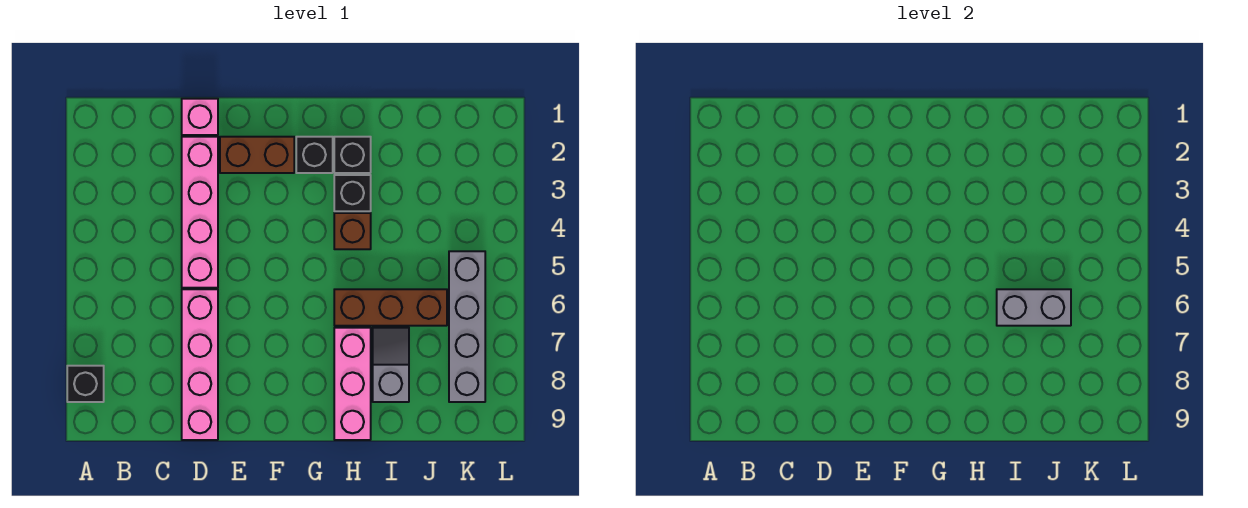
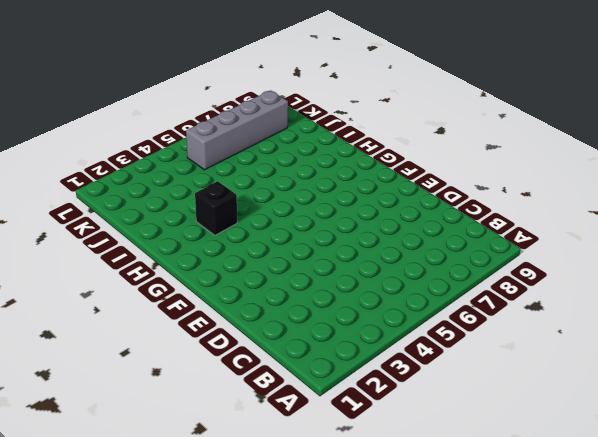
none -> black brick A8 level 1
none -> pink brick D1 level 1
none -> pink brick D2:D5 level 1

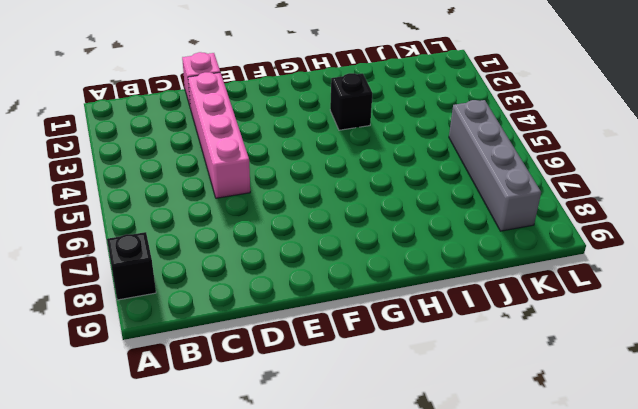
none -> pink brick D6:D9 level 1
none -> brown brick E2:F2 level 1
none -> black brick G2 level 1

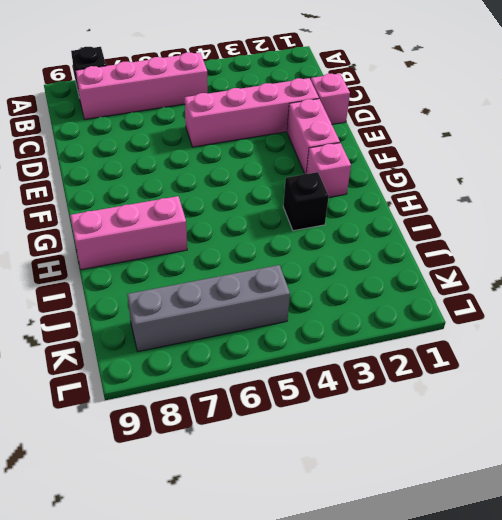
pink brick B5:B8 level 1 -> pink brick D6:D9 level 1
pink brick E2:F2 level 1 -> brown brick E2:F2 level 1
pink brick G2 level 1 -> black brick G2 level 1
none -> black brick H2 level 1
none -> brown brick H4 level 1
none -> brown brick H6:J6 level 1

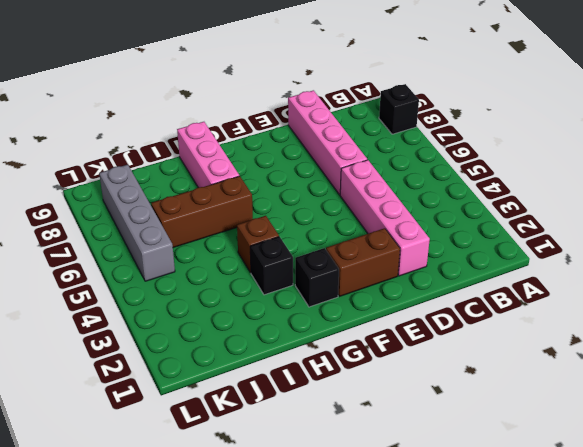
none -> pink brick D1 level 1
none -> black brick H2 level 1
none -> grey slope I7:I8 level 1 top 8

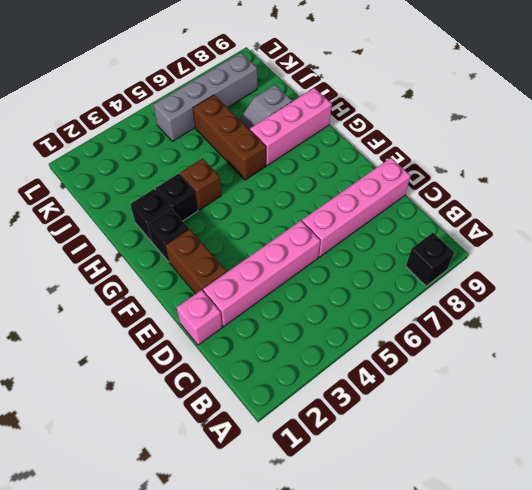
none -> grey brick I6:J6 level 2

